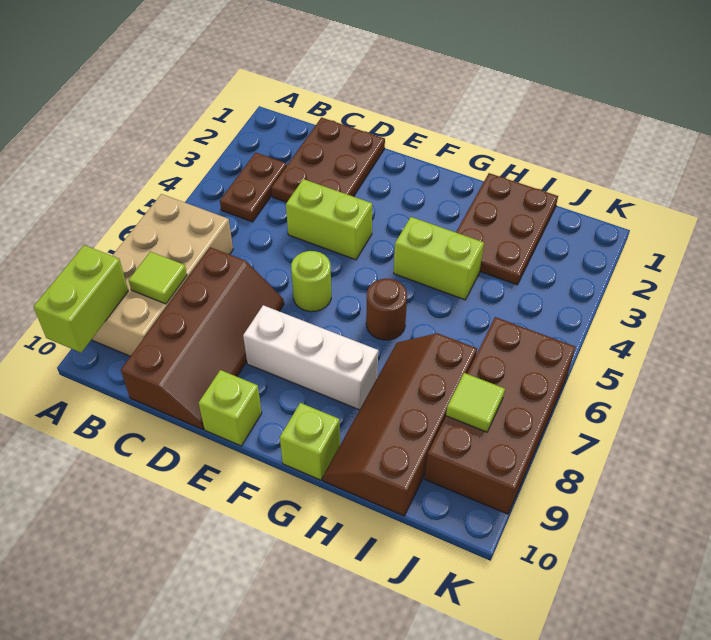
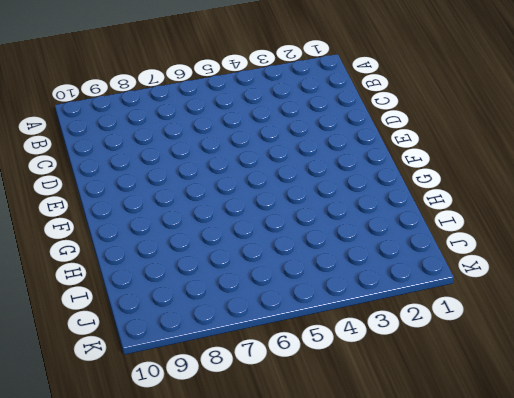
none -> tan brick A6:B9 level 1
none -> brown plate B3:B4 level 1
none -> brown plate C1:D3 level 1

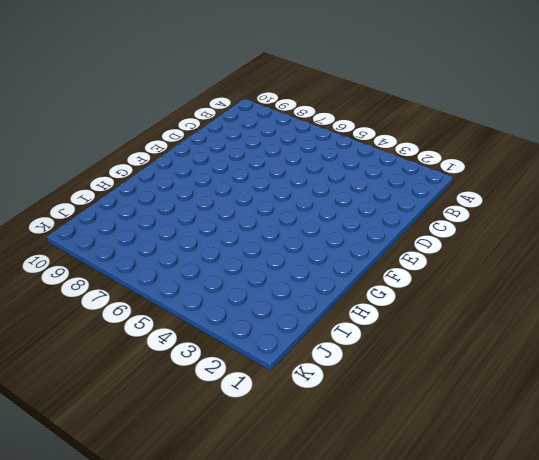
none -> tan brick A6:B9 level 1
none -> brown plate B3:B4 level 1
none -> brown plate C1:D3 level 1

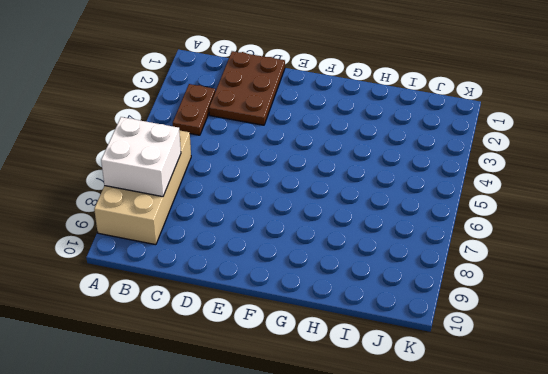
white brick A7:B8 level 2 -> lime tile B8 level 2
none -> brown slope C7:D10 level 1 top C
none -> lime brick D4:E4 level 1
none -> lime round brick E6 level 1

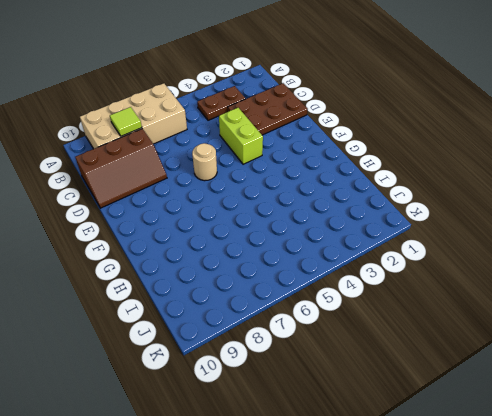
brown slope C8:D10 level 1 top C -> brown slope C7:D10 level 1 top C
tan round brick E6 level 1 -> lime round brick E6 level 1
none -> white brick E8:G8 level 1
none -> lime brick E10 level 1
none -> lime brick G4:H4 level 1

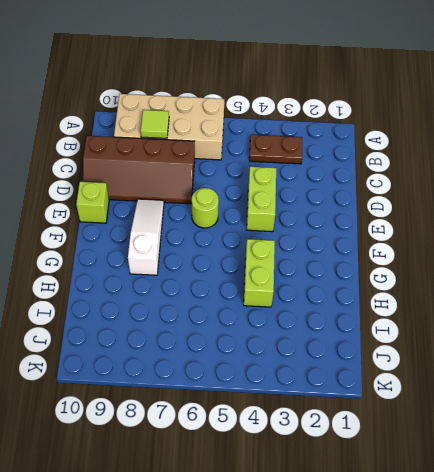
white slope E8:G8 level 1 top G -> white brick E8:G8 level 1
none -> brown plate C1:D3 level 1
none -> brown round brick G6 level 1
none -> lime brick G10 level 1

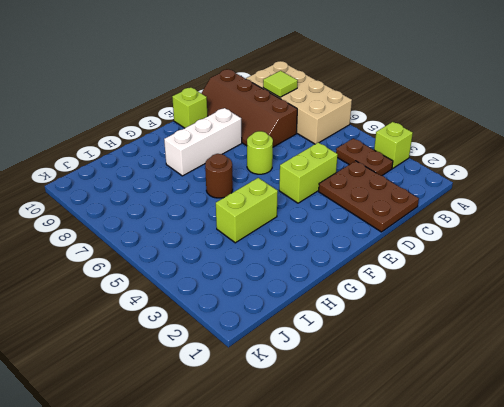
lime brick A3 level 1 -> lime brick G10 level 1
none -> brown plate H1:I3 level 1
none -> brown slope H7:I10 level 1 top I
none -> brown brick J6:K9 level 1

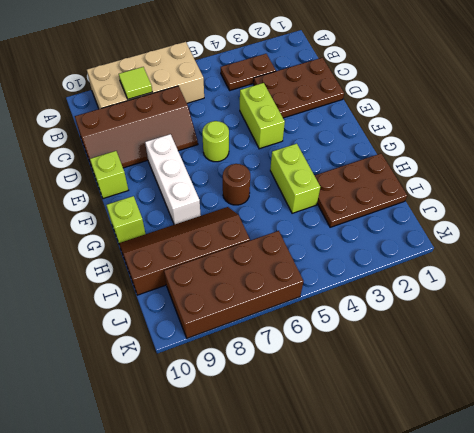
none -> lime brick A9:A10 level 2
none -> lime tile J8 level 2

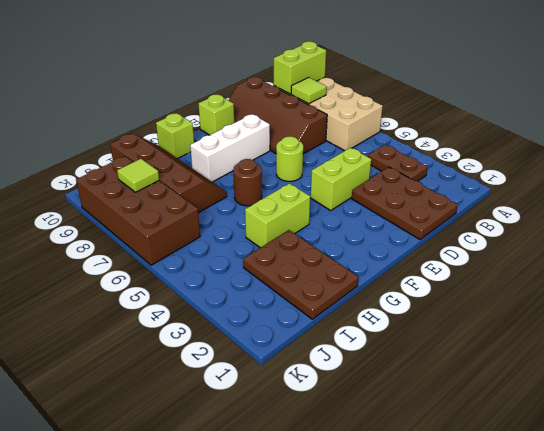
lime brick A9:B9 level 2 -> lime brick A9:A10 level 2

